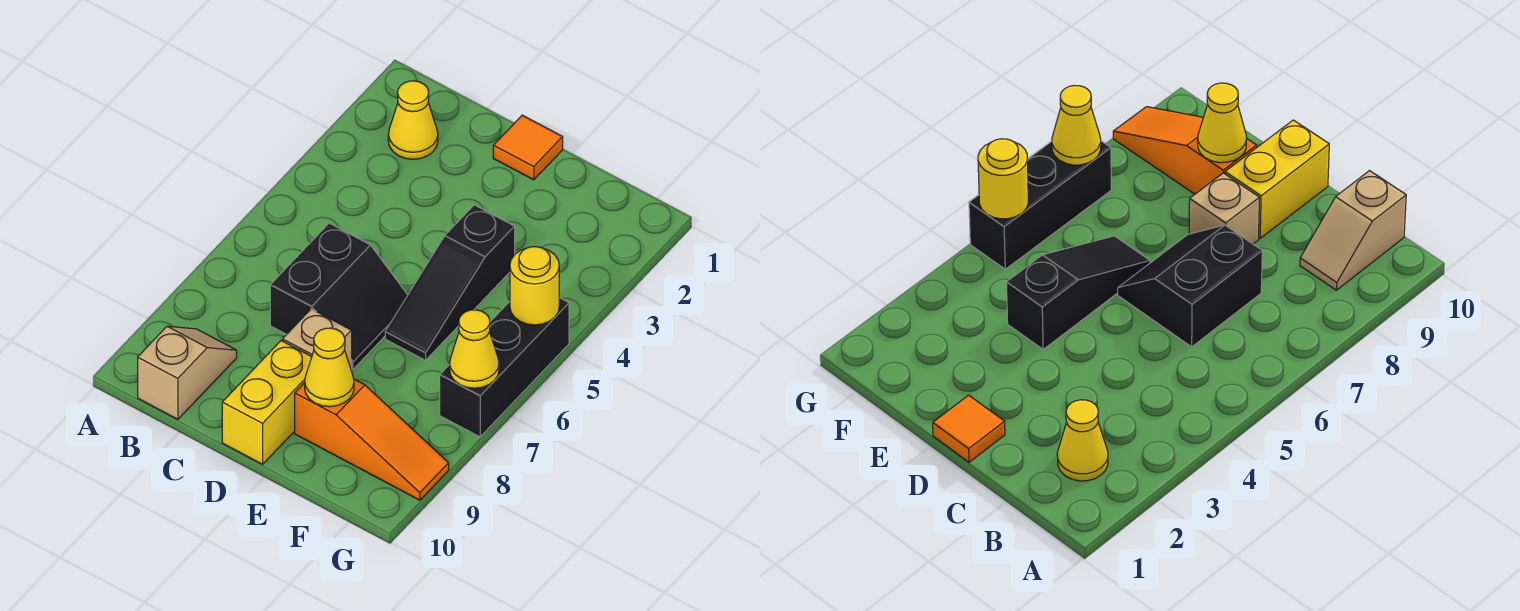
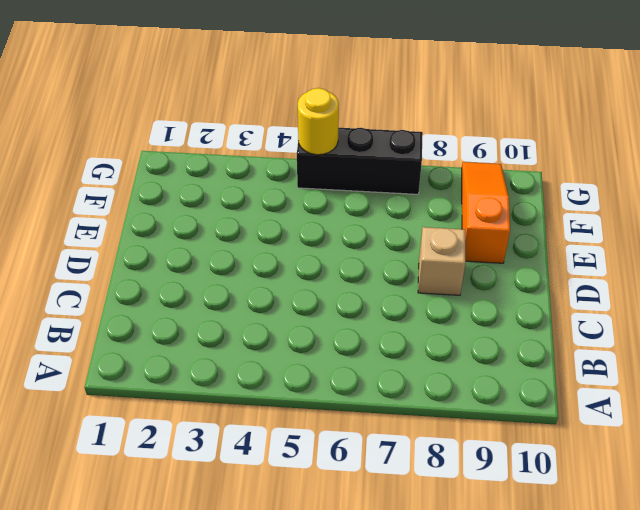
none -> yellow cone B2 level 1
none -> tan slope B9:B10 level 1 top 10
none -> black slope C6:D7 level 1 top C

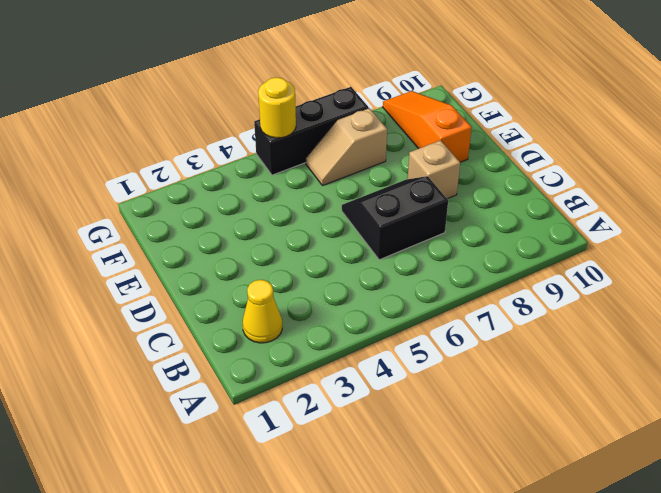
tan slope F6:F7 level 1 top 7 -> tan slope B9:B10 level 1 top 10
none -> orange tile D1 level 1
none -> yellow brick D9:D10 level 1
none -> black slope E4:E6 level 1 top 4

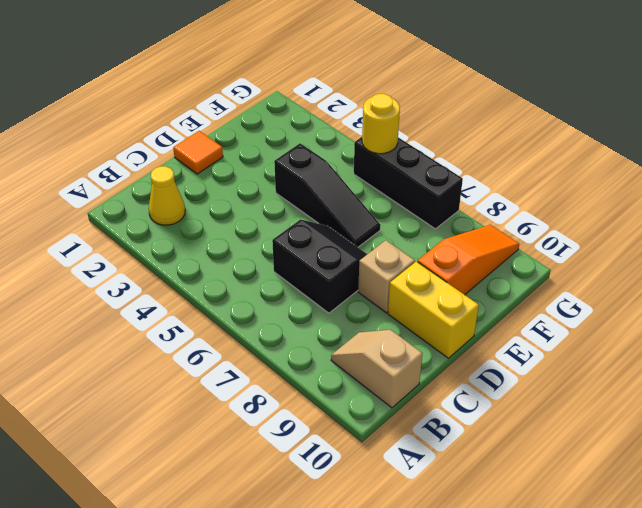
none -> yellow cone E9 level 2
none -> yellow cone G7 level 2

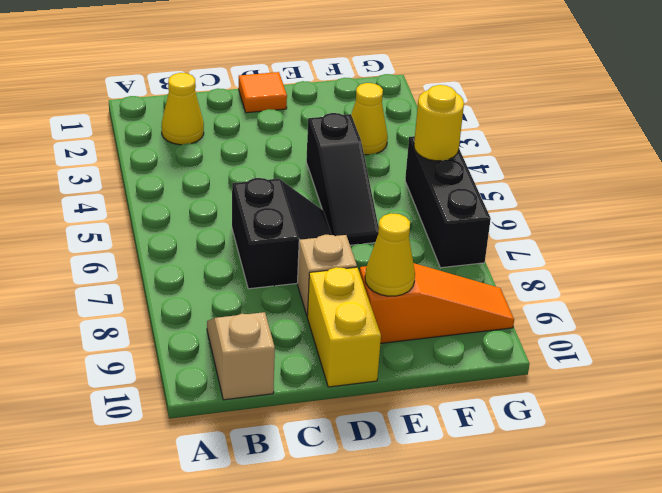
yellow cone F3 level 1 -> yellow cone G7 level 2

